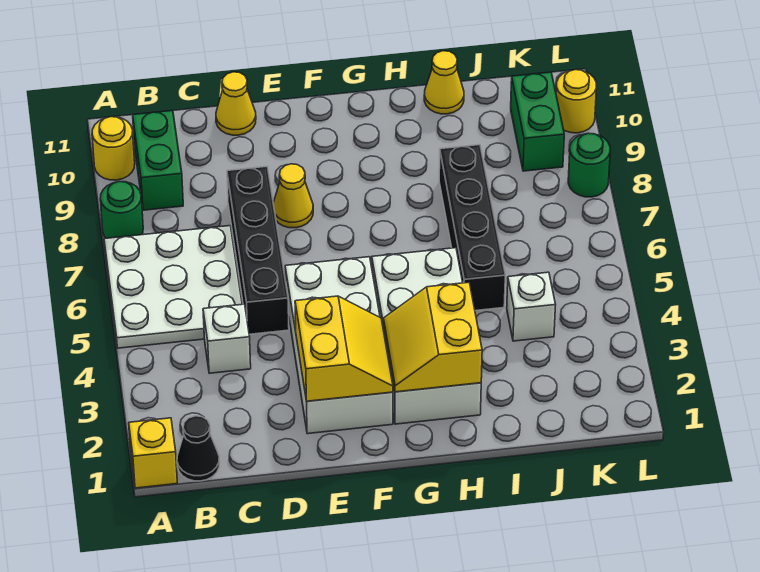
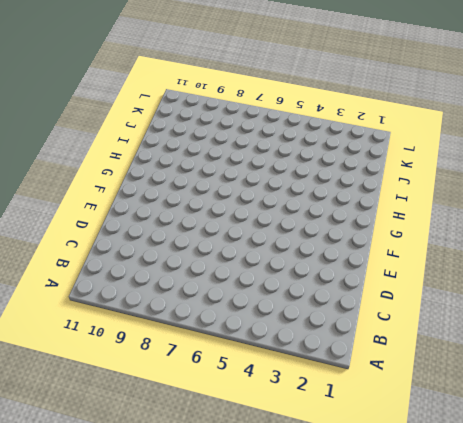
none -> yellow brick A1 level 1
none -> white plate A5:C7 level 1
none -> green round brick A8 level 1

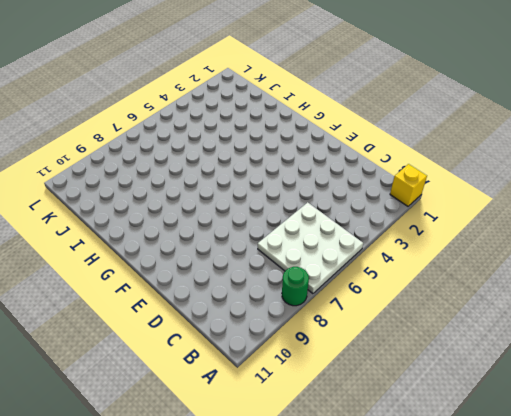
none -> yellow round brick A10 level 1
none -> black cone B1 level 1
none -> green brick B9:B10 level 1

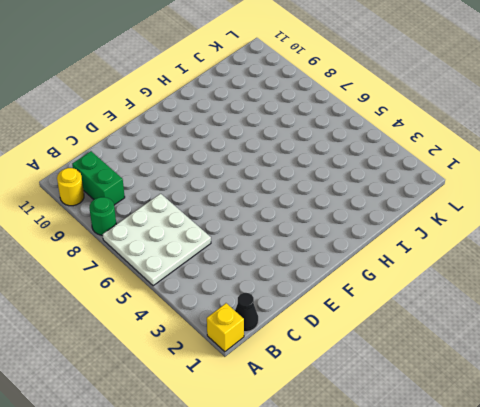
none -> white brick C4 level 1
none -> black brick D5:D8 level 1
none -> yellow cone D11 level 1

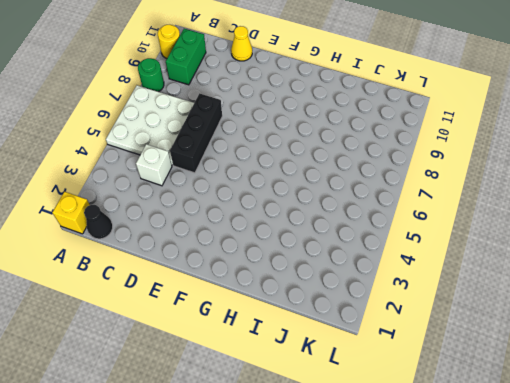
black brick D5:D7 level 1 -> black brick D5:D8 level 1
none -> white brick E2:F5 level 1
none -> yellow cone E8 level 1
none -> white brick G2:H5 level 1

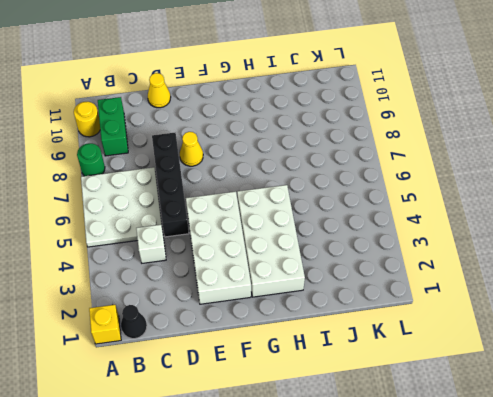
none -> black brick I5:I8 level 1
none -> yellow cone I11 level 1
none -> white brick J4 level 1

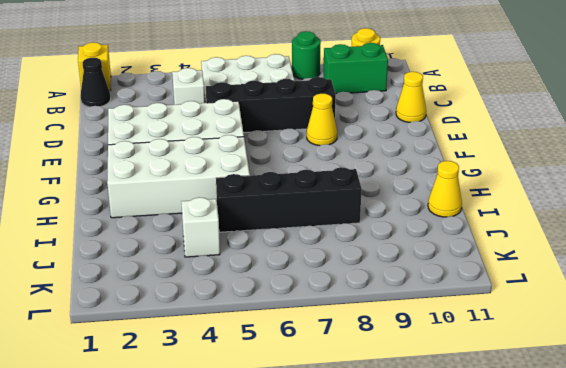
none -> green brick K9:K10 level 1
none -> green round brick L8 level 1
none -> yellow round brick L10 level 1

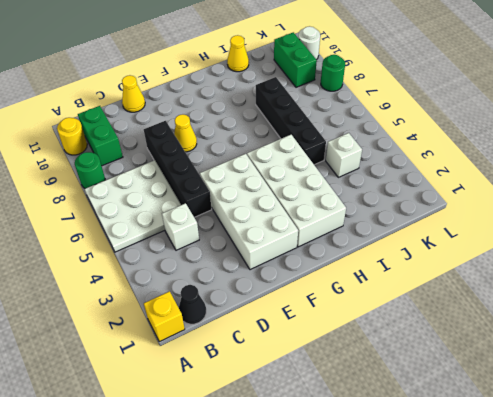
white round brick L10 level 1 -> yellow round brick L10 level 1
none -> yellow slope E2:F3 level 2 top E
none -> yellow slope G2:H3 level 2 top H

